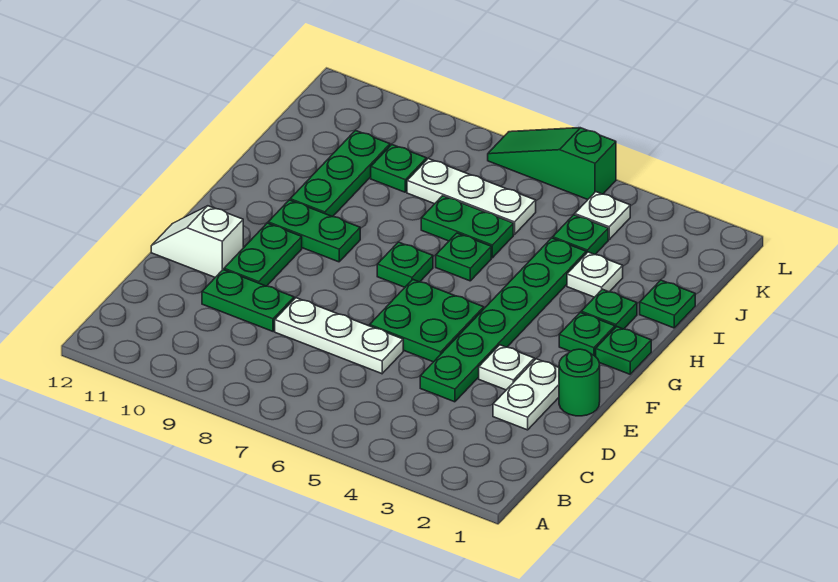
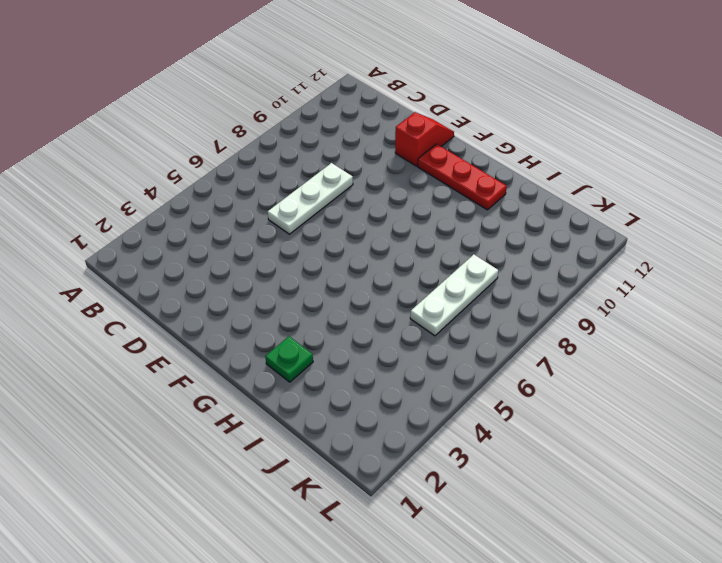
red slope E11:E12 level 1 top 11 -> white slope E11:E12 level 1 top 11
red plate F11:H11 level 1 -> none
none -> white plate D2:E2 level 1
none -> green plate D4:I4 level 1
none -> green plate D9:D10 level 1

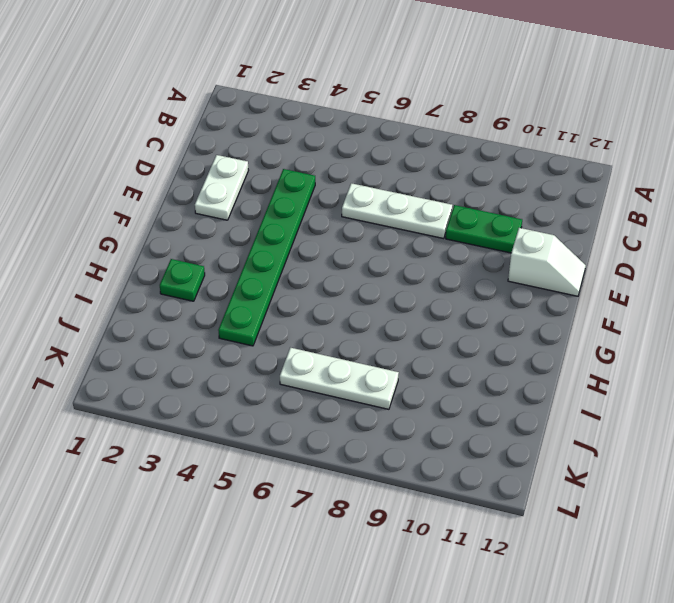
none -> green round brick E1 level 1
none -> white plate E3 level 1
none -> green plate E5:F6 level 1

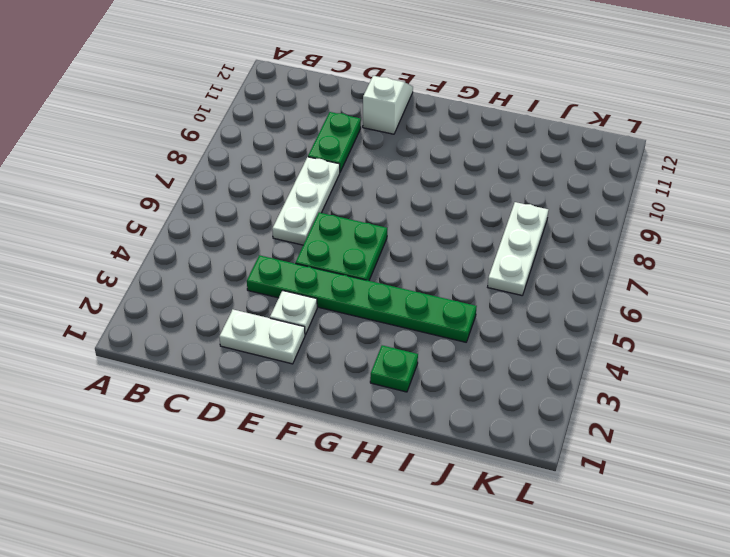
none -> green round brick E1 level 1
none -> green plate E10:F10 level 1
none -> green plate G1 level 1

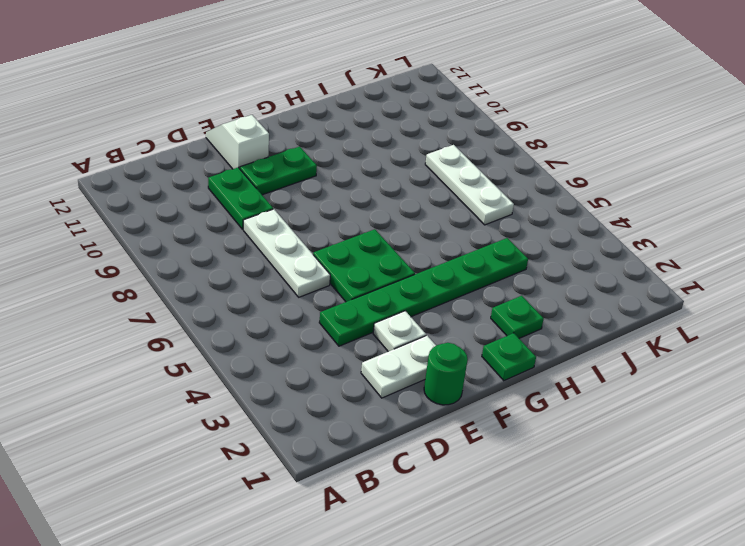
none -> green plate G2 level 1
none -> green plate G7 level 1
none -> green plate G9:G10 level 1

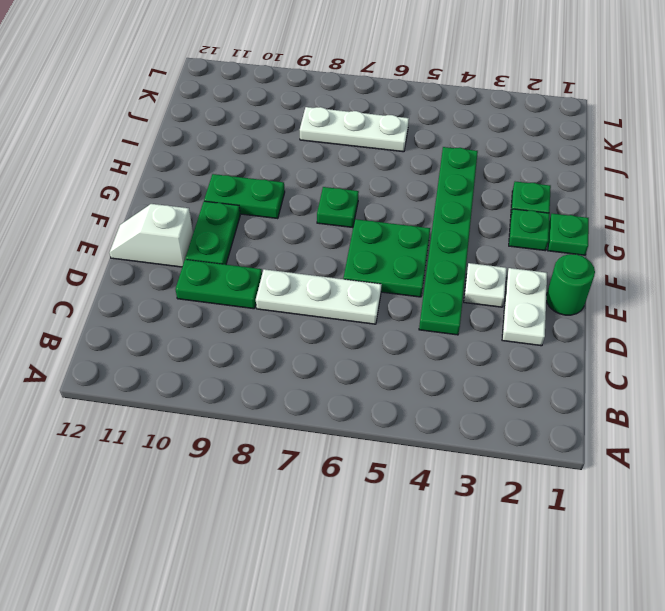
none -> green plate H6 level 1
none -> green plate H10:J10 level 1
none -> green plate I1 level 1

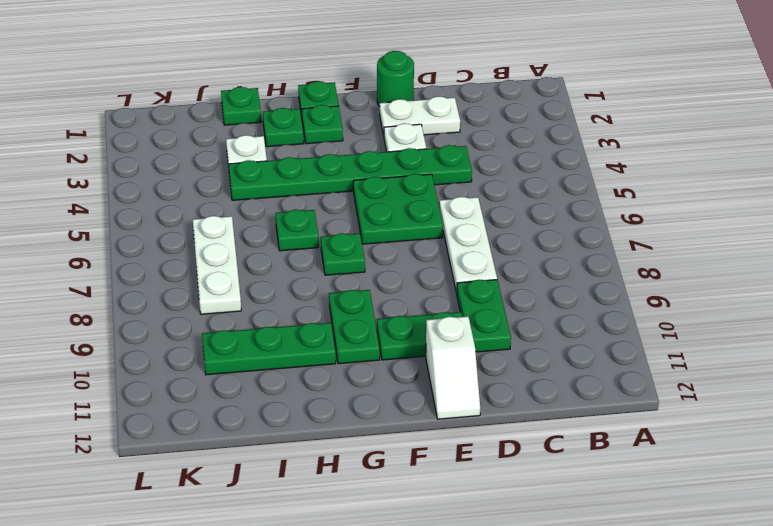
none -> green plate I6:I7 level 1
none -> green plate J4 level 1
none -> green plate J9 level 1

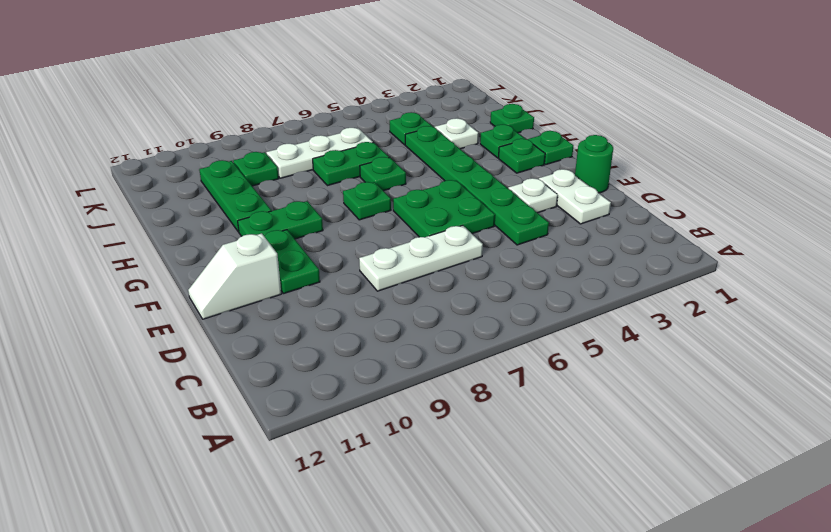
none -> green plate D9:D10 level 1
none -> white plate K4 level 1
none -> green slope L5:L7 level 1 top 5

